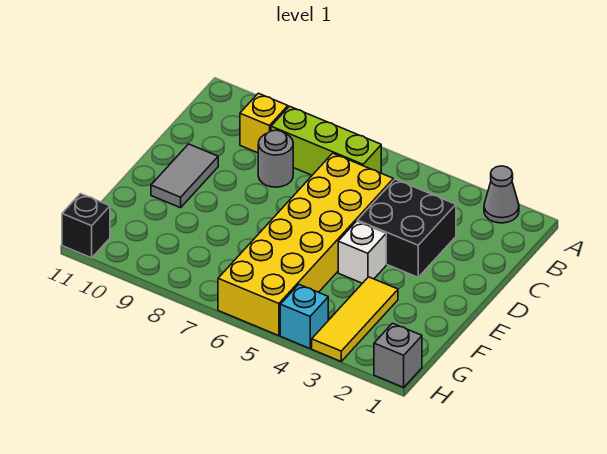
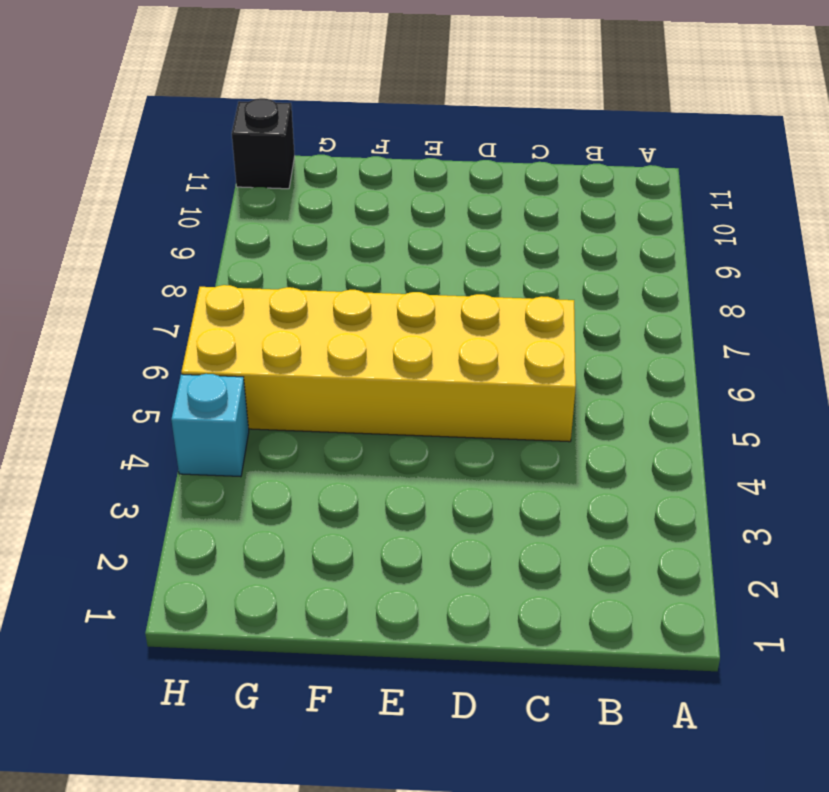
none -> grey cone A2 level 1
none -> lime brick B6:B8 level 1
none -> yellow brick B9 level 1

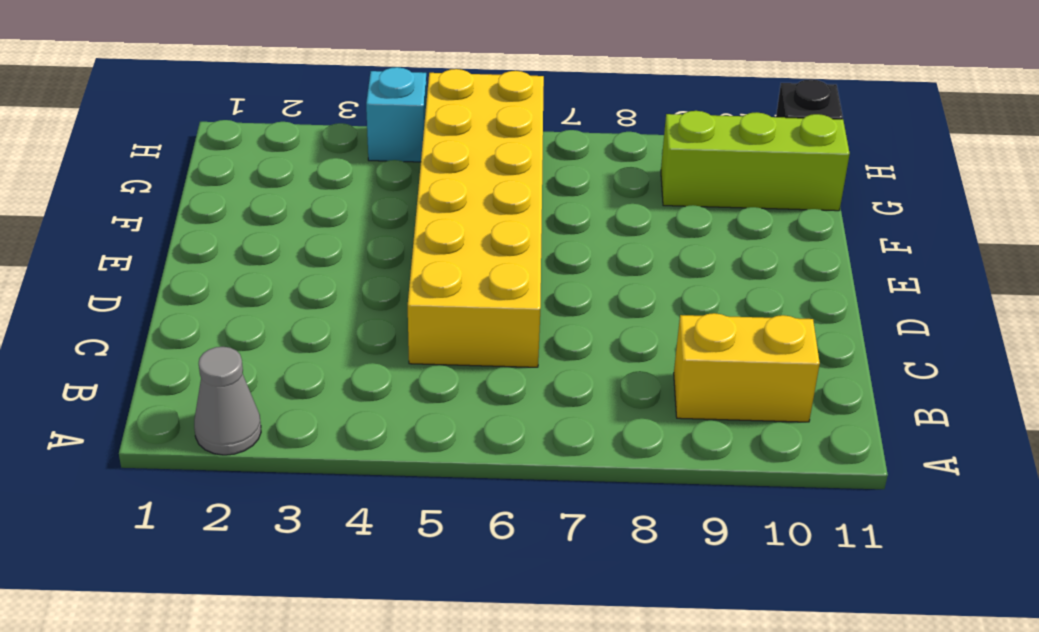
yellow brick B9:B10 level 1 -> yellow brick B9 level 1
lime brick G9:G11 level 1 -> lime brick B6:B8 level 1
none -> black brick C3:D4 level 1
none -> grey round brick C8 level 1
none -> grey tile D10:E10 level 1

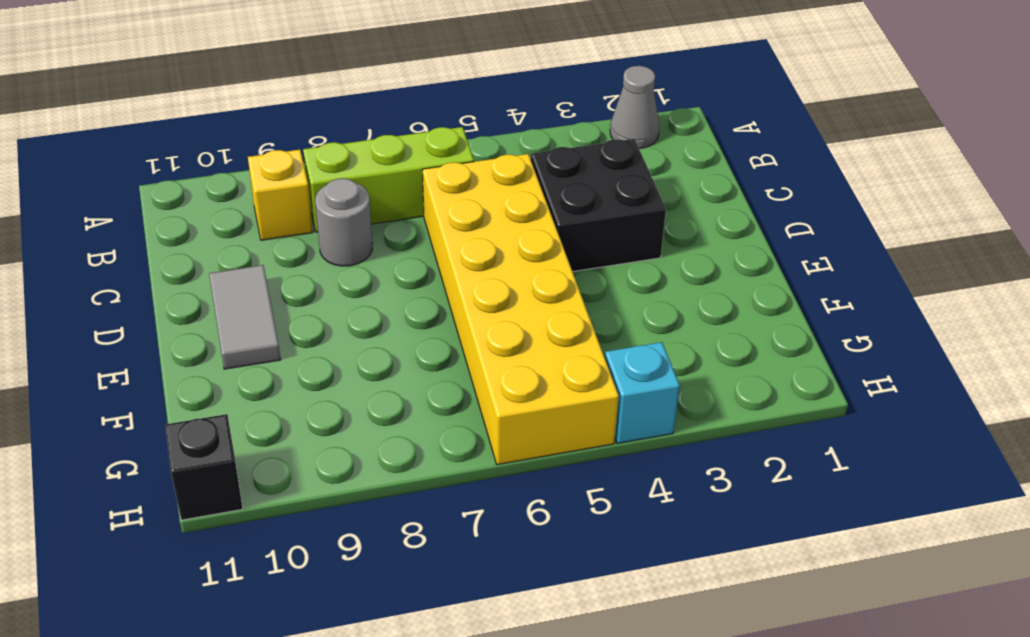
none -> white brick E4 level 1
none -> yellow tile F3:H3 level 1
none -> grey brick H1 level 1

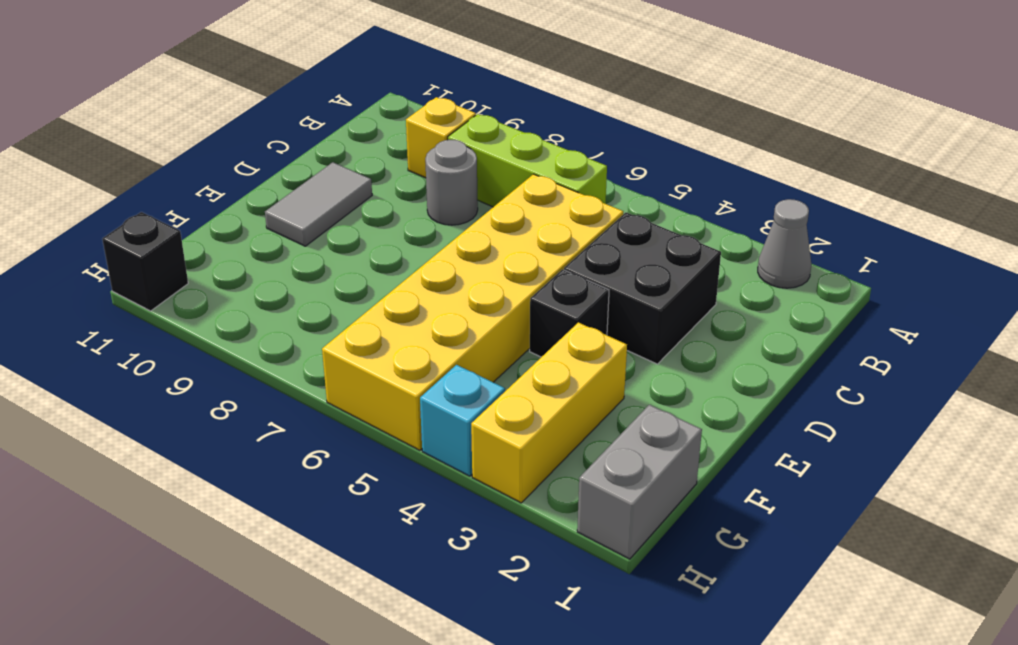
black brick E4 level 1 -> white brick E4 level 1
yellow brick F3:H3 level 1 -> yellow tile F3:H3 level 1
grey brick G1:H1 level 1 -> grey brick H1 level 1

